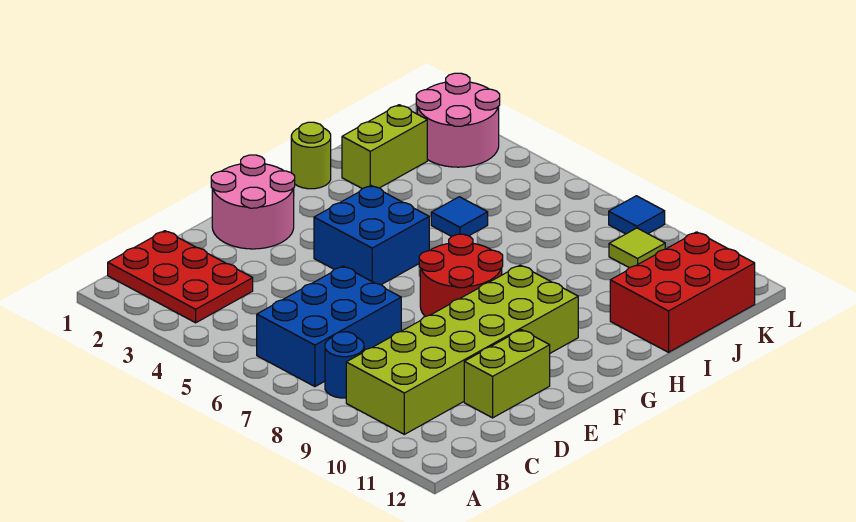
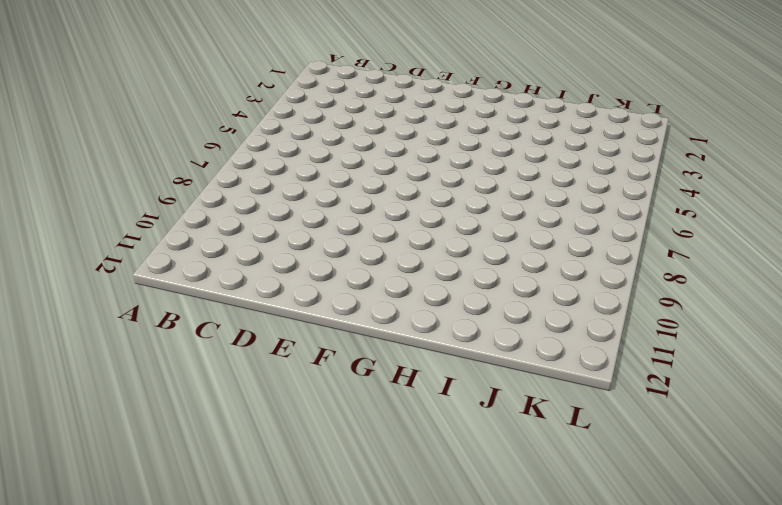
none -> red plate B1:C3 level 1
none -> blue brick B6:D7 level 1
none -> blue round brick B8 level 1

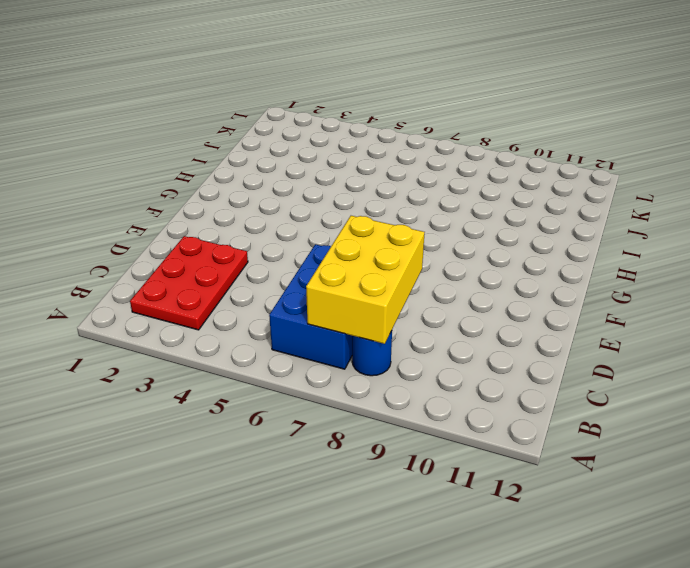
red plate B2:D3 level 1 -> red plate B1:C3 level 1
yellow brick B7:D8 level 2 -> none
none -> lime brick B9:G10 level 1
none -> lime brick D11:E11 level 1
none -> pink round brick E1:F2 level 1

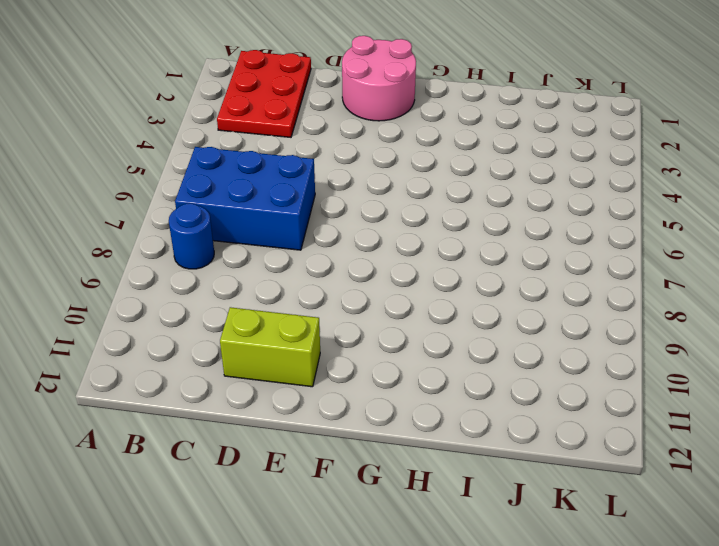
none -> lime brick B9:G10 level 1
none -> blue brick F4:G5 level 1
none -> red round brick F7:G8 level 1

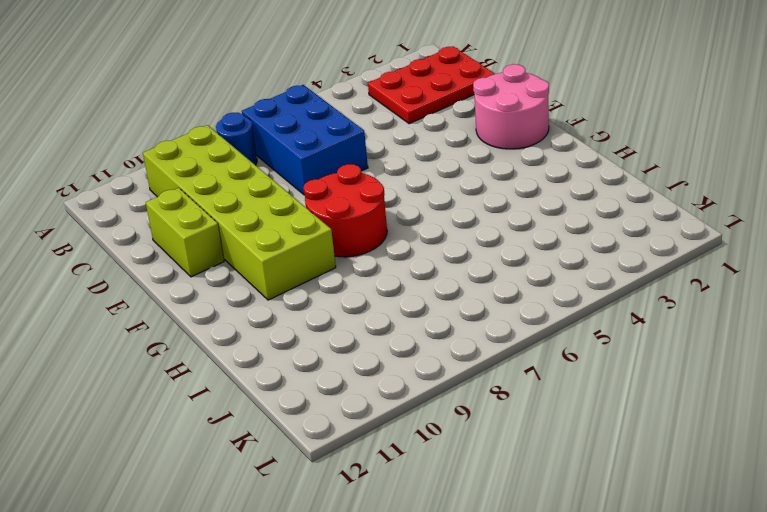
none -> blue brick F4:G5 level 1
none -> lime round brick H1 level 1
none -> lime brick I2:J2 level 1

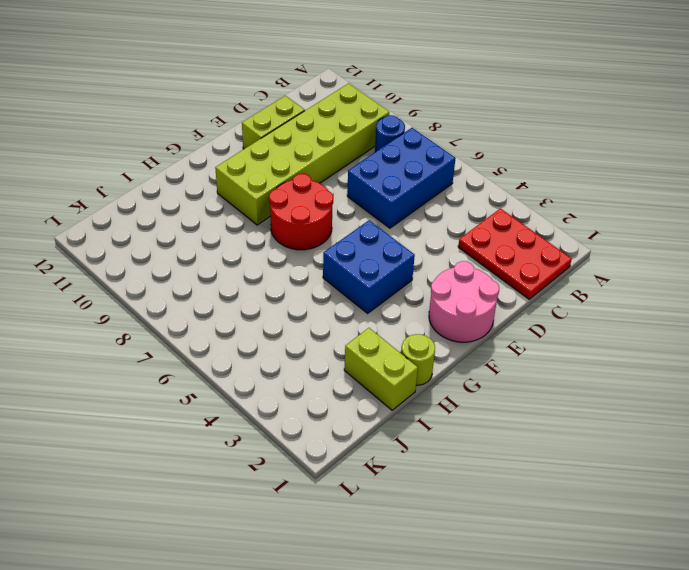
lime brick I1:I2 level 1 -> lime brick I2:J2 level 1
none -> blue tile I5 level 1
none -> red brick I11:K12 level 1
none -> pink round brick K2:L3 level 1

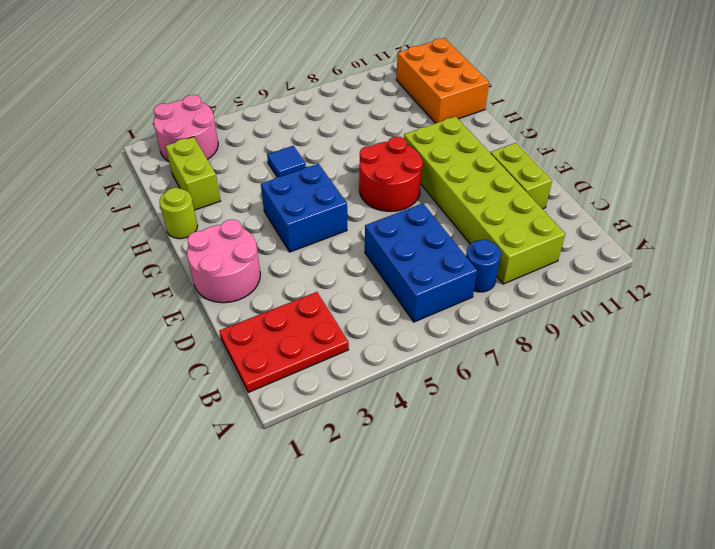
orange brick I11:K12 level 1 -> red brick I11:K12 level 1
none -> lime tile K9 level 1
none -> blue tile L8 level 1

